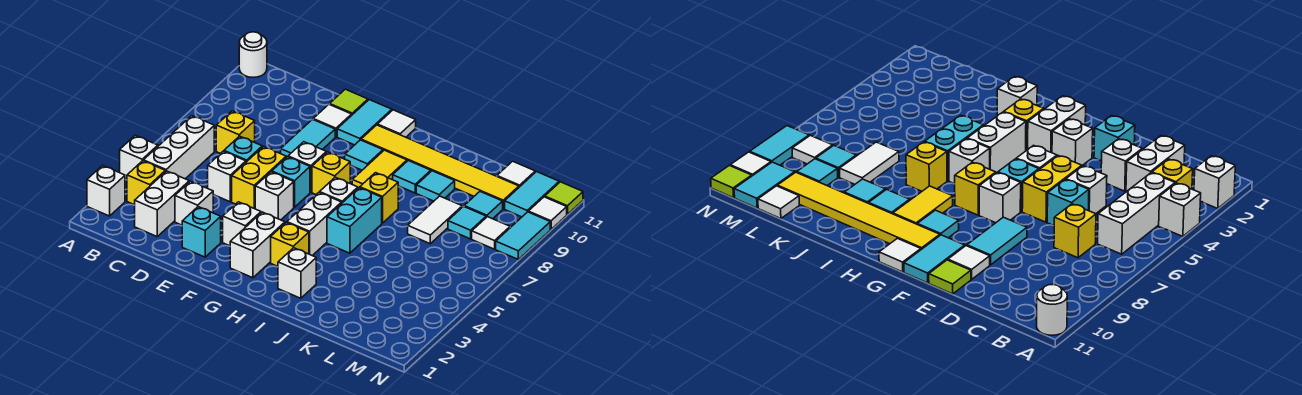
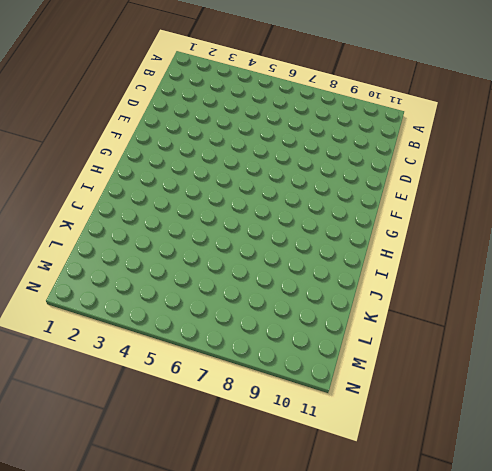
none -> white brick A2 level 1
none -> white brick A4 level 1
none -> white round brick A11 level 1
none -> yellow brick B3 level 1

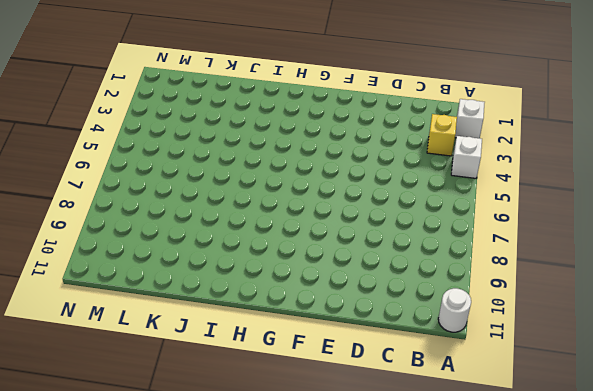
none -> white brick B4:B6 level 1
none -> white brick C2:C3 level 1
none -> yellow brick C7 level 1
none -> white brick D3 level 1

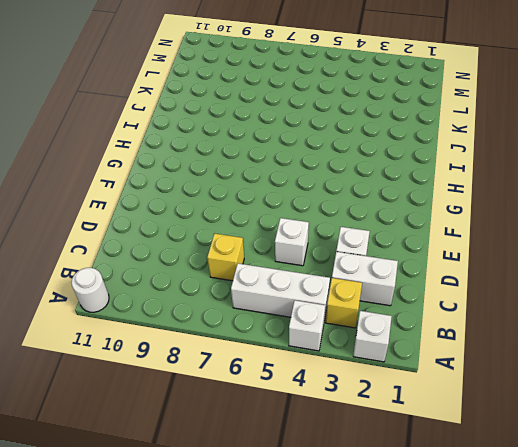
none -> cyan brick D6 level 1
none -> cyan brick E2 level 1
none -> yellow brick E5:E6 level 1
none -> cyan tile E8:E9 level 1

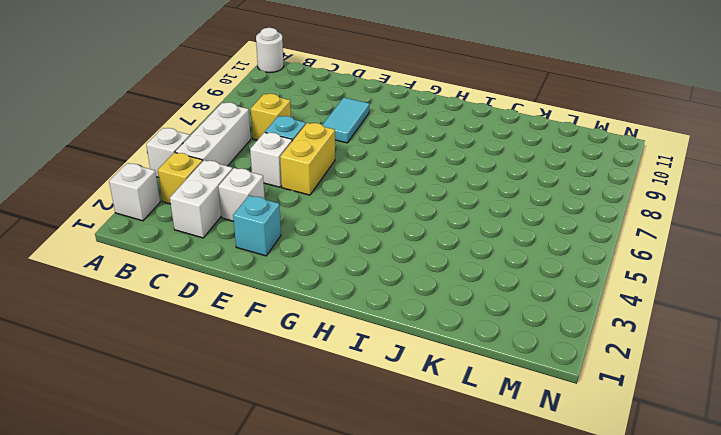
none -> white tile E10 level 1
none -> lime tile E11 level 1
none -> white brick F3 level 1
none -> white brick F5 level 1

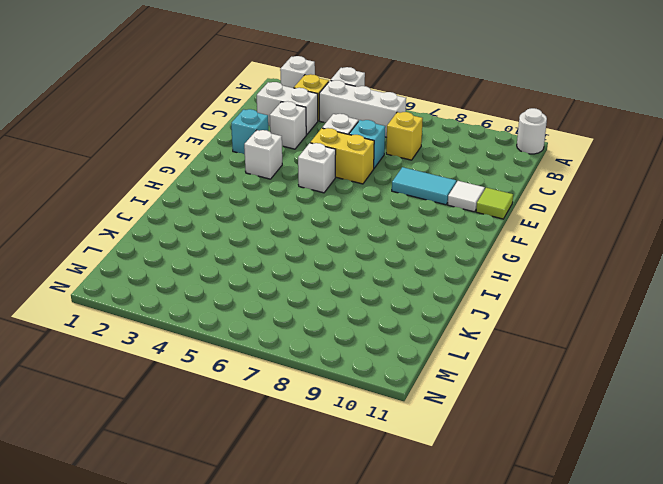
none -> cyan brick F6 level 1
none -> white brick F7 level 1
none -> cyan tile F10:F11 level 1
none -> white brick G2:G3 level 1

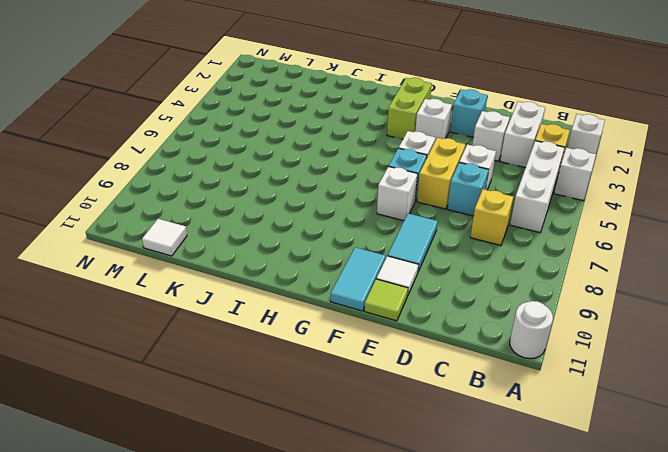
lime brick G2:G3 level 1 -> white brick G2:G3 level 1
none -> yellow brick G7 level 1
none -> cyan tile G9 level 1
none -> yellow tile G10:L10 level 1
none -> white tile G11 level 1

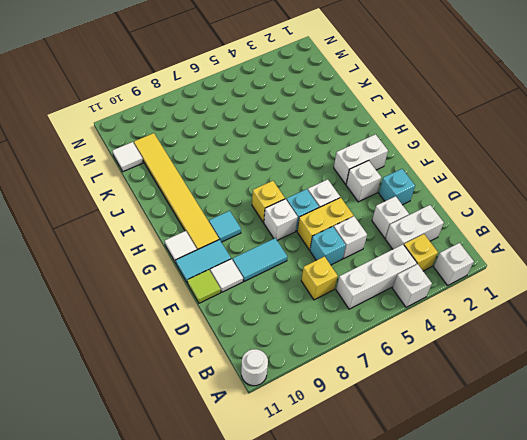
none -> yellow brick H3 level 1
none -> white brick H4:H5 level 1
none -> white brick H6 level 1
none -> yellow tile H8:H9 level 1

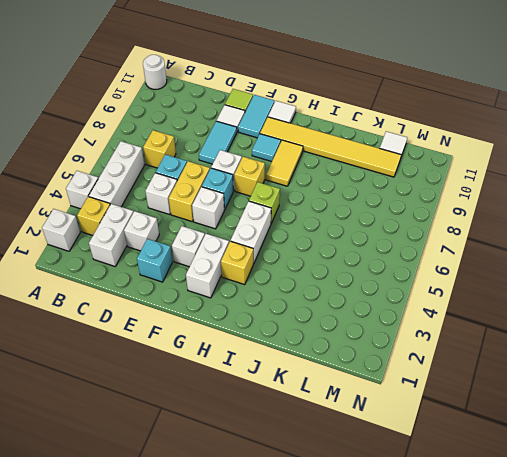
lime brick H6 level 1 -> white brick H6 level 1
none -> white brick I2 level 1
none -> cyan brick I5:I6 level 1
none -> yellow brick I7 level 1
none -> cyan tile I9 level 1

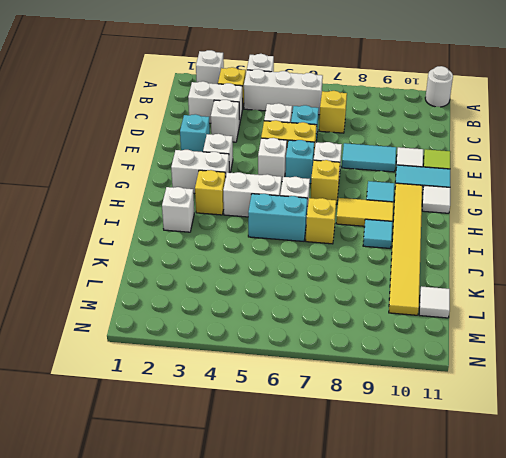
none -> cyan tile J9 level 1
none -> white tile K7:K8 level 1
none -> cyan tile L8 level 1
none -> cyan tile L9 level 1

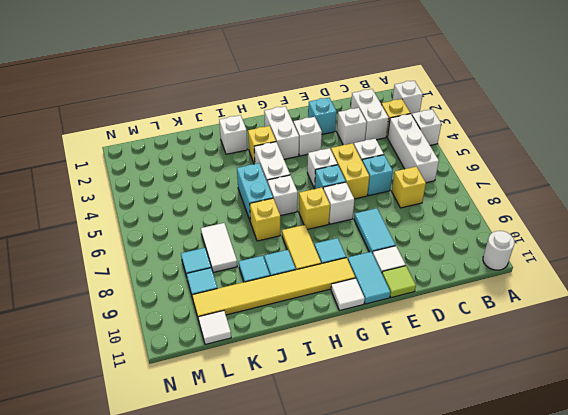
none -> white tile M8 level 1
none -> cyan tile M10:M11 level 1
none -> cyan tile N8:N9 level 1
none -> white tile N10 level 1

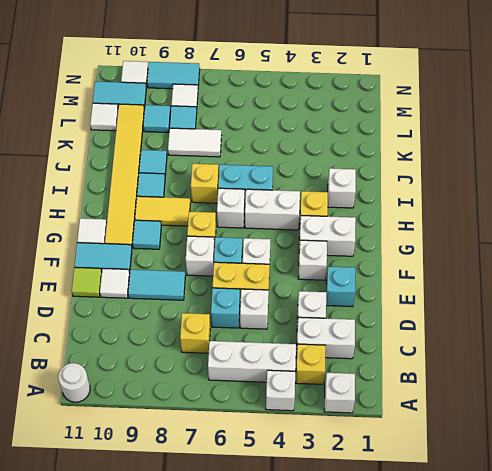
none -> lime tile N11 level 1

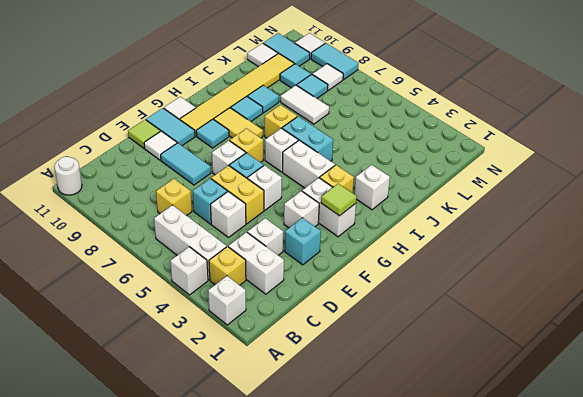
lime tile G2 level 2 -> lime tile N11 level 1

